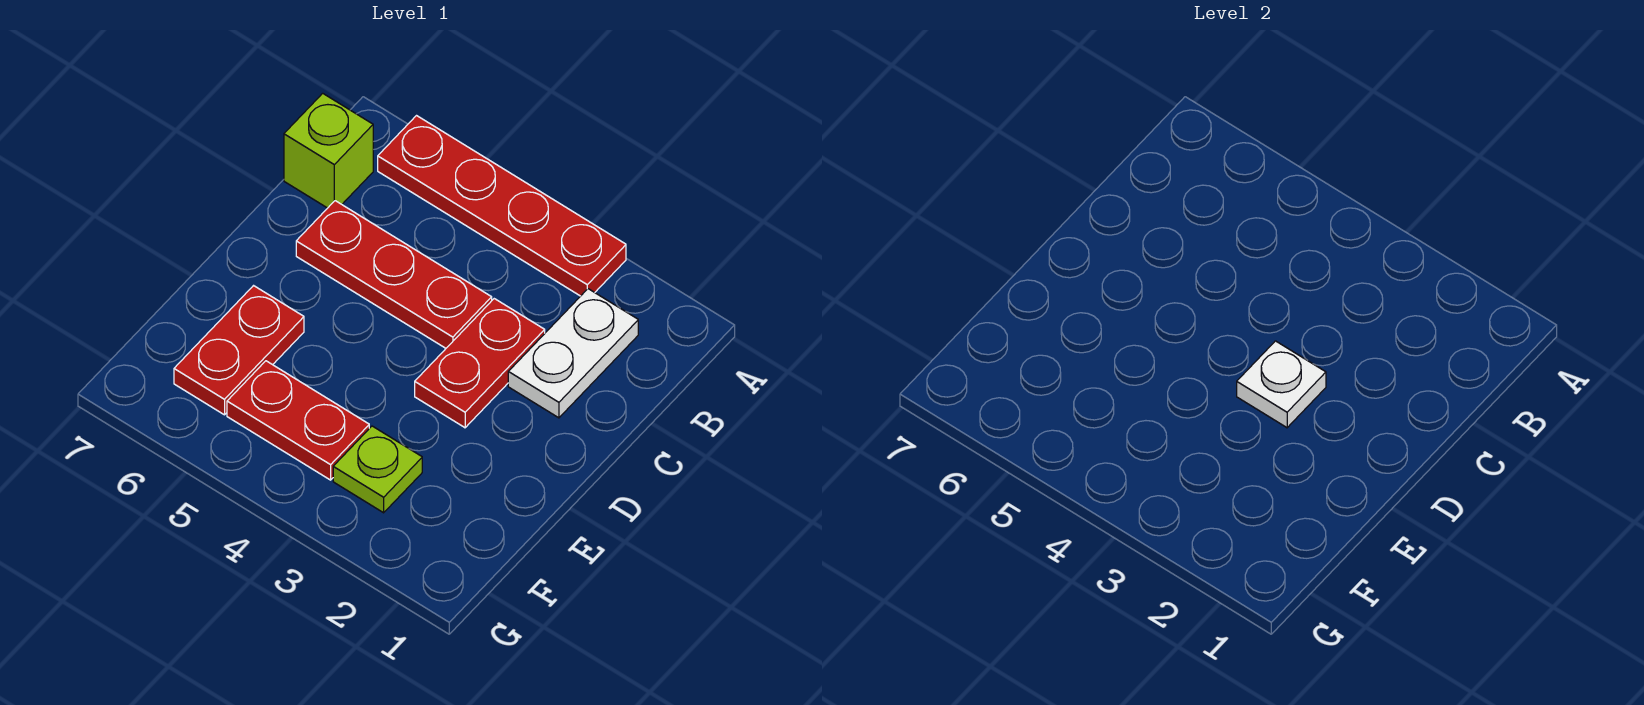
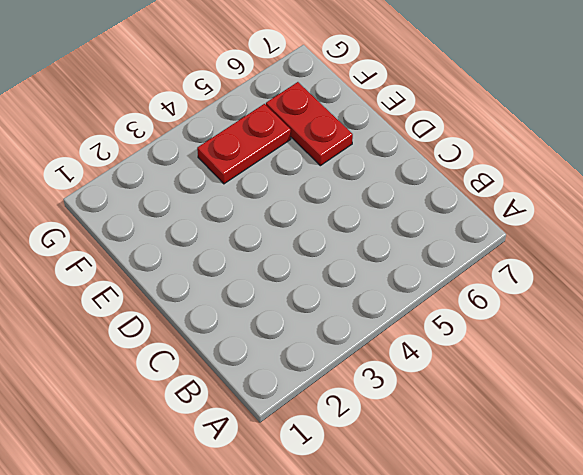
none -> red plate A3:A6 level 1
none -> white plate B2:C2 level 1

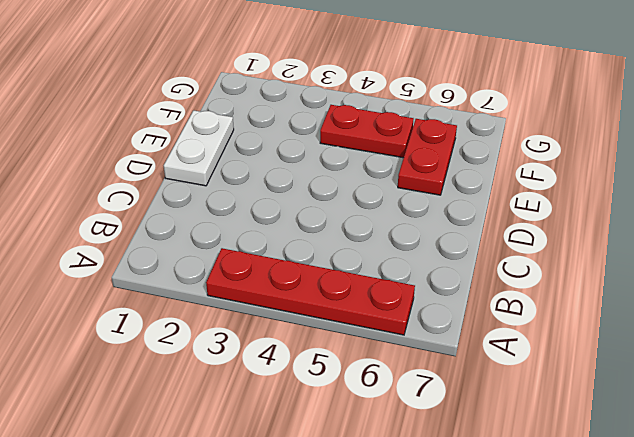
white plate D1:E1 level 1 -> white plate B2:C2 level 1
none -> lime brick B7 level 1
none -> red plate C3:D3 level 1

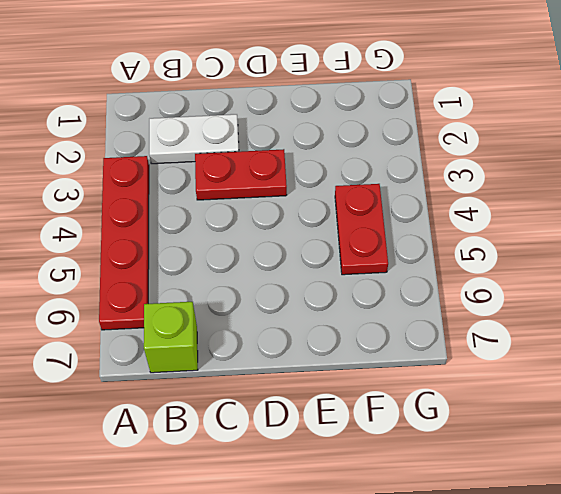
none -> red plate C4:C6 level 1
none -> red plate E6:F6 level 1

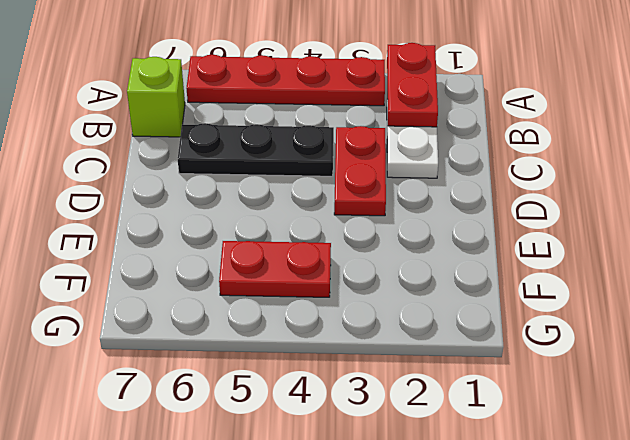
red plate A2:B2 level 2 -> red plate E6:F6 level 1
black plate C4:C6 level 1 -> red plate C4:C6 level 1
none -> lime plate F3 level 1
none -> white plate D3 level 2

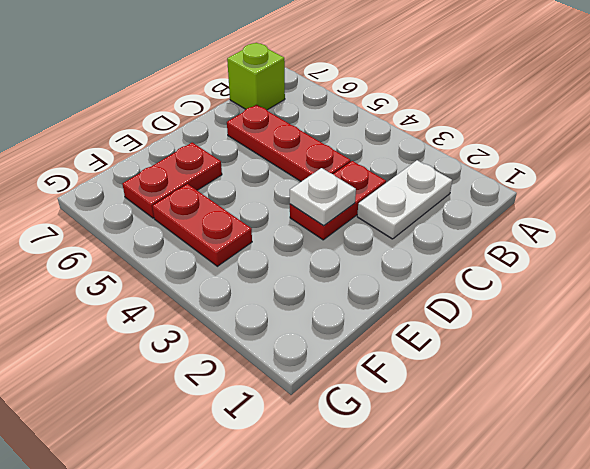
none -> red plate A3:A6 level 1
none -> lime plate F3 level 1

